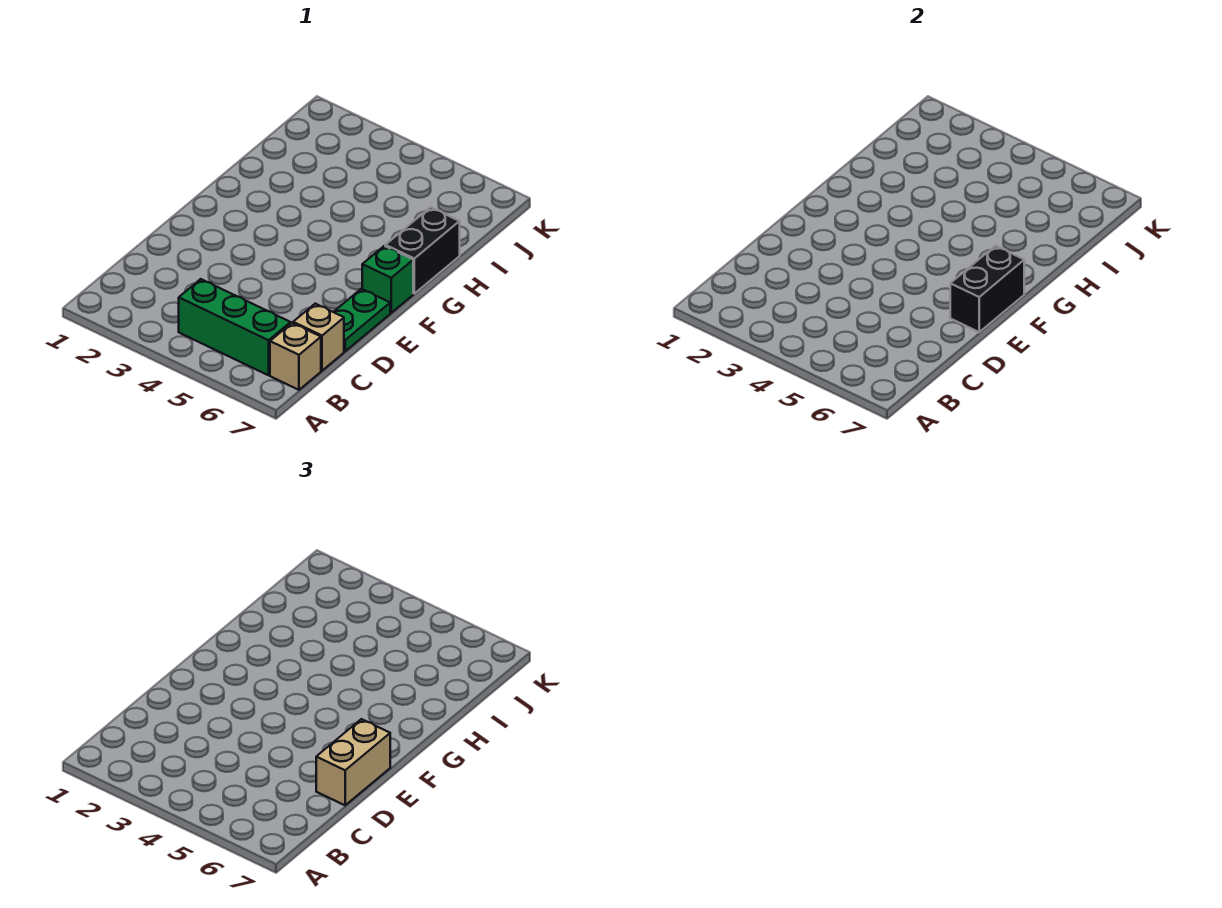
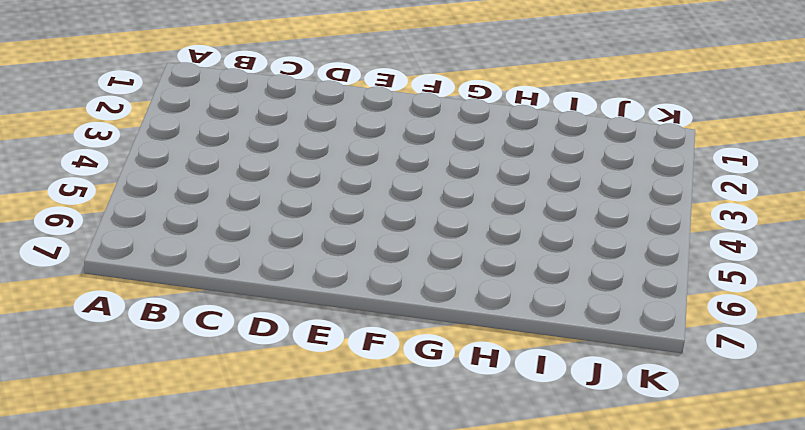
none -> green brick B4:B6 level 1
none -> tan brick B7 level 1

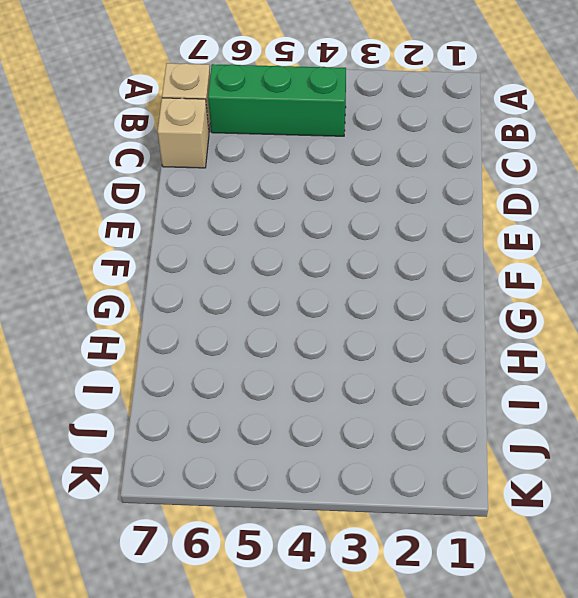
none -> green plate D7:E7 level 1
none -> green brick F7 level 1

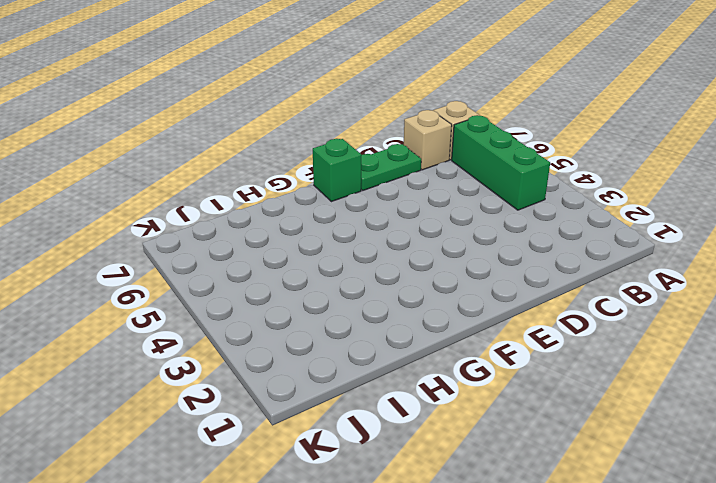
none -> black brick G7:H7 level 1
none -> black brick E7:F7 level 2

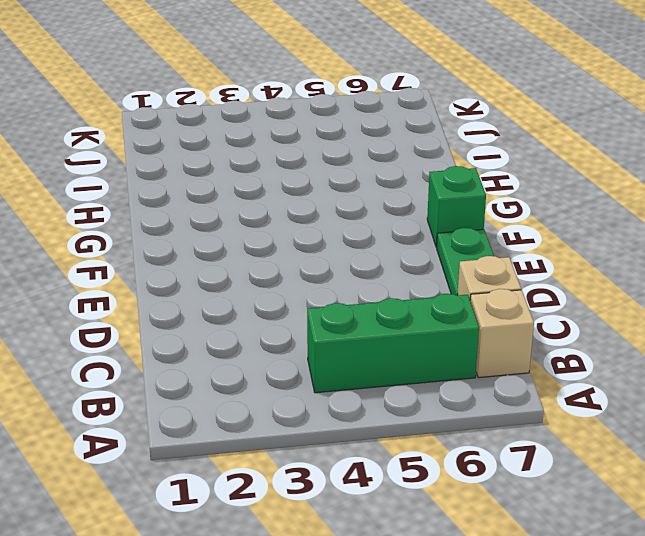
none -> black brick G7:H7 level 1
none -> black brick E7:F7 level 2

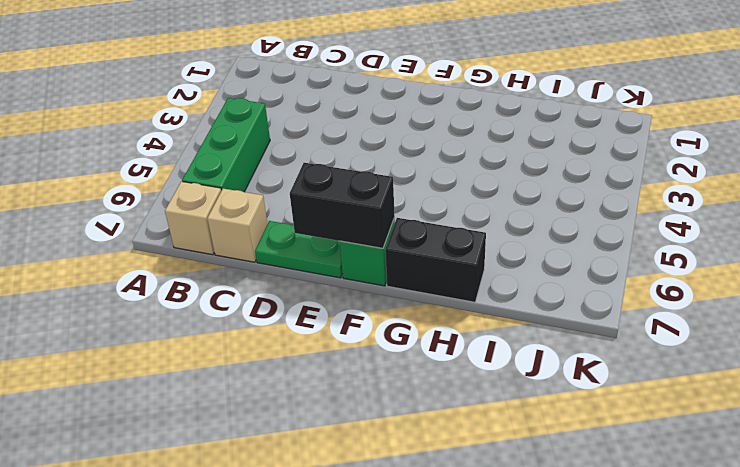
none -> tan brick D7:E7 level 3

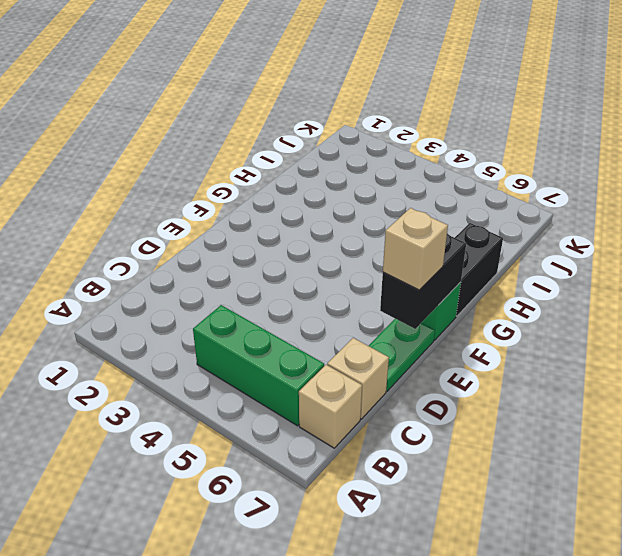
tan brick E7 level 3 -> tan brick D7:E7 level 3

